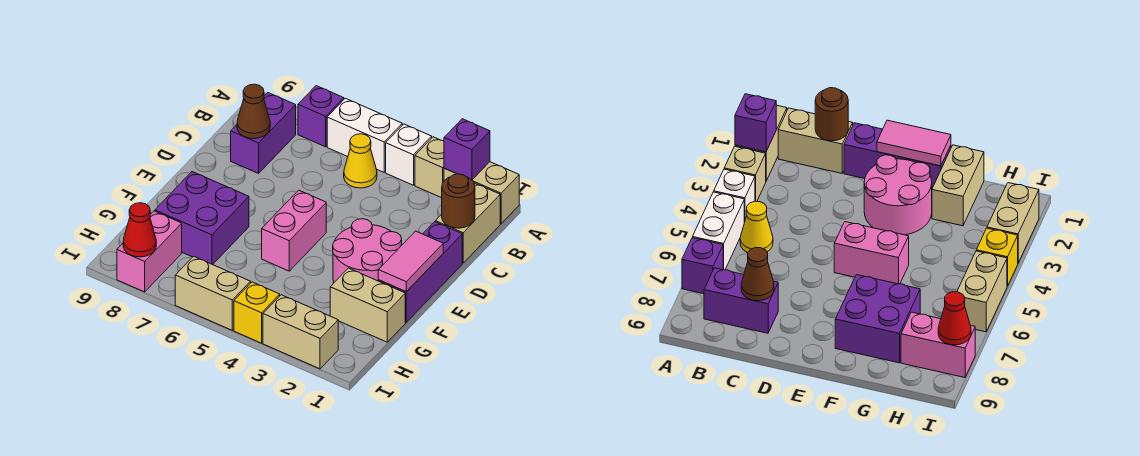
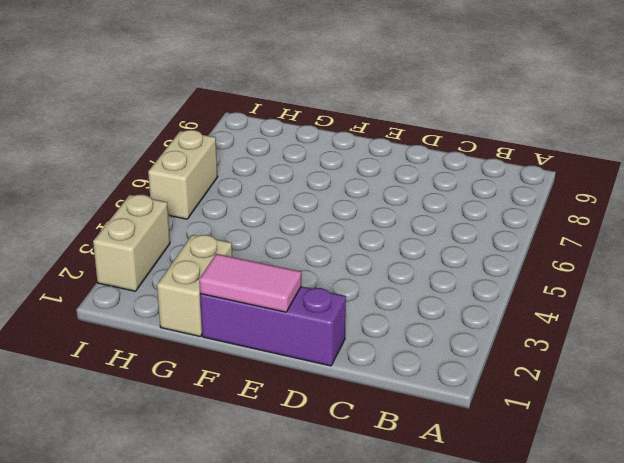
none -> tan brick A1:A2 level 1
none -> tan brick A3 level 1
none -> white brick A4 level 1

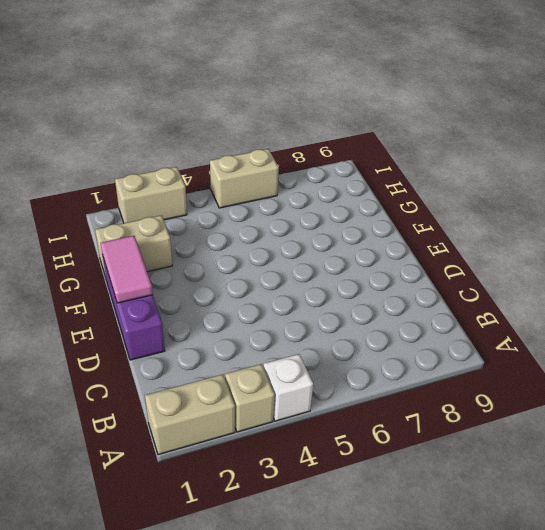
none -> white brick A5:A6 level 1
none -> purple brick A7 level 1
none -> tan brick B1:C1 level 1

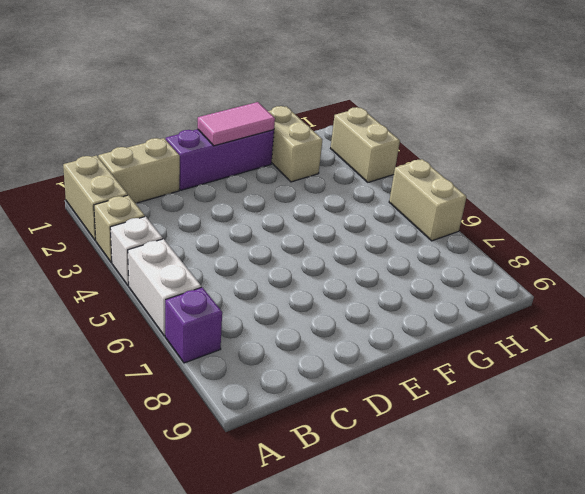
none -> yellow cone B5 level 1
none -> purple brick B8:C8 level 1
none -> pink round brick E2:F3 level 1

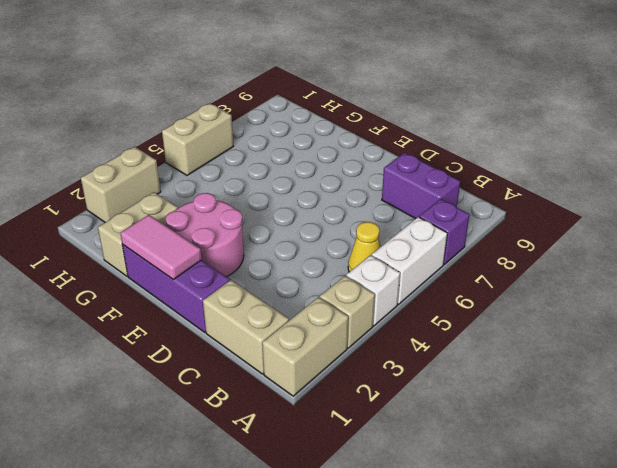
none -> pink brick E5:F5 level 1
none -> purple brick F7:G8 level 1
none -> pink brick H8:I8 level 1

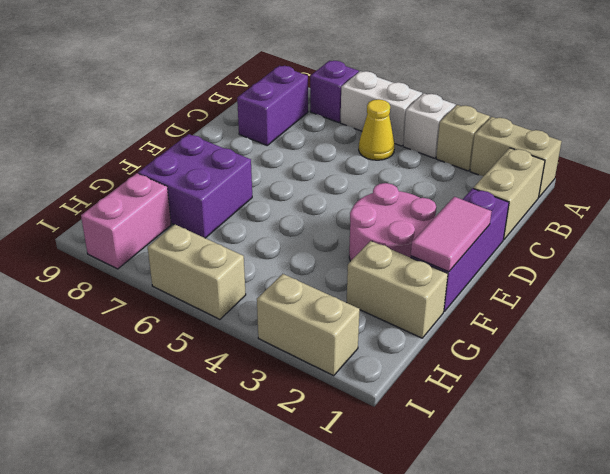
none -> pink brick E5:F5 level 1
none -> yellow brick I4 level 1
none -> purple brick A2 level 2

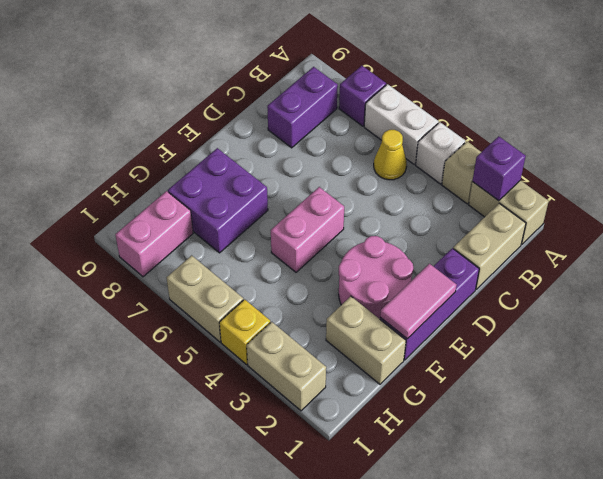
none -> brown round brick C1 level 2
none -> brown cone C8 level 2
none -> red cone I8 level 2

